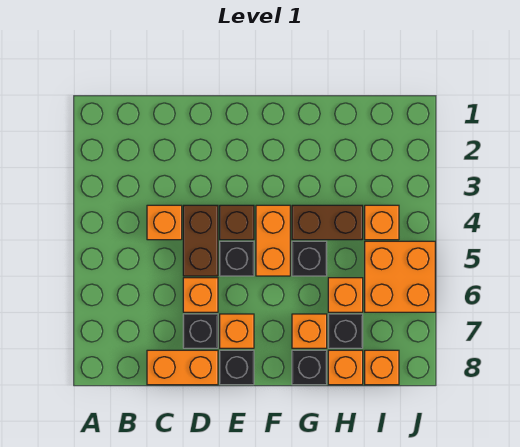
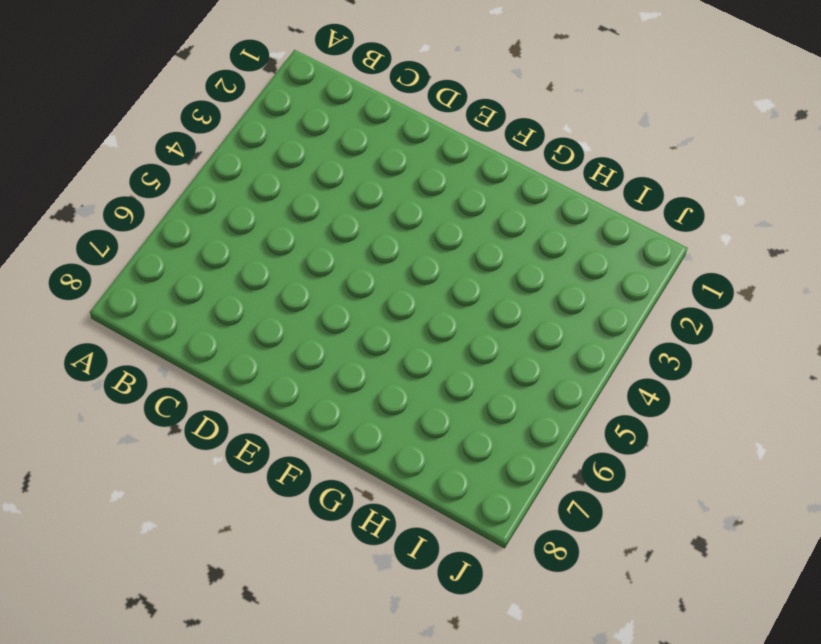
none -> orange brick C4 level 1
none -> orange brick C8:D8 level 1
none -> brown brick D4:D5 level 1

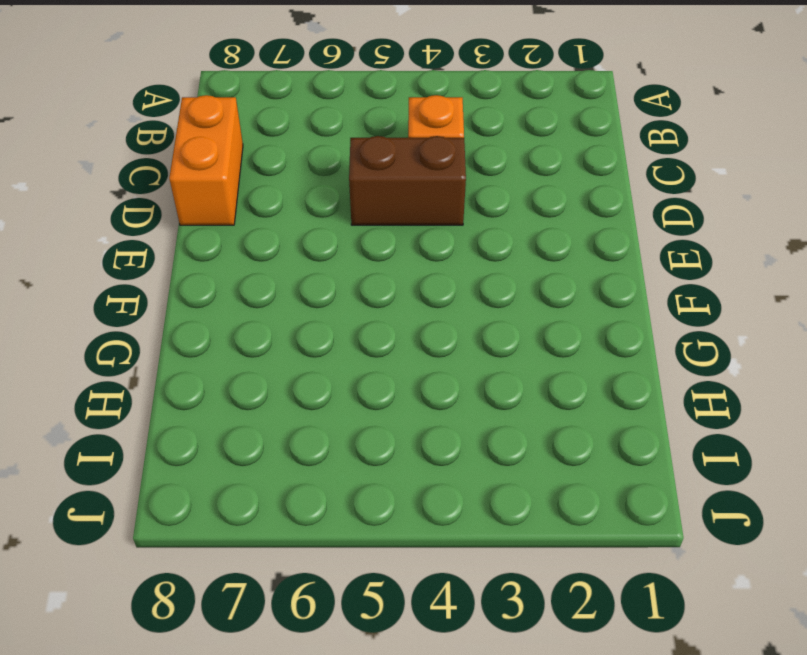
none -> orange brick D6 level 1
none -> black brick D7 level 1
none -> brown brick E4 level 1

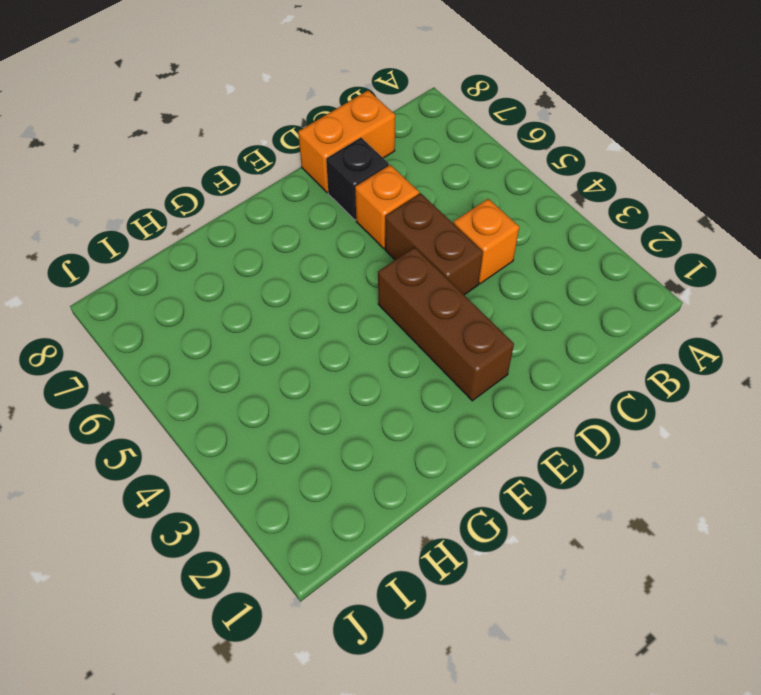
brown brick E2:E4 level 1 -> brown brick E4 level 1
none -> black brick E5 level 1
none -> orange brick E7 level 1
none -> black brick E8 level 1

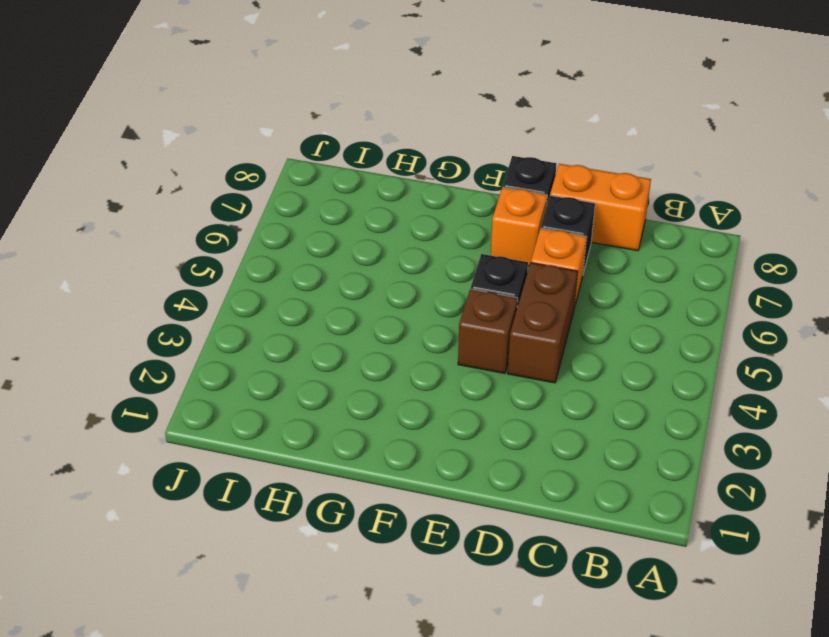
none -> orange brick C4 level 1
none -> orange brick F4:F5 level 1
none -> brown brick G4:H4 level 1

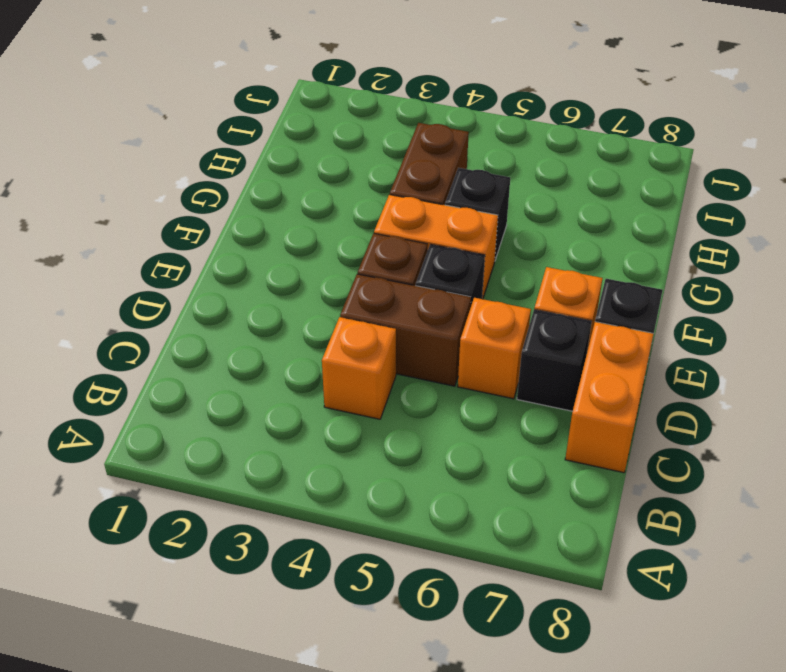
none -> orange brick G7 level 1
none -> black brick G8 level 1
none -> orange brick H6 level 1

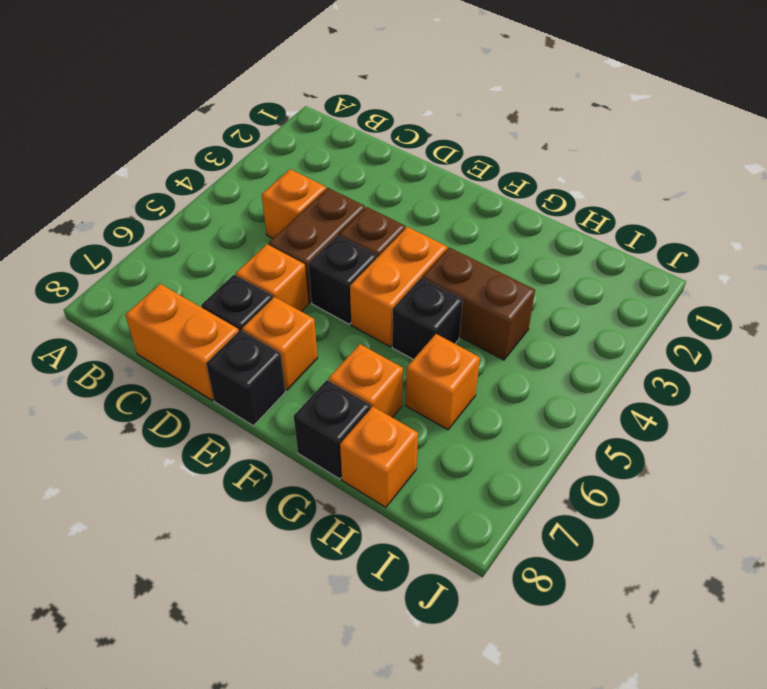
none -> black brick H7 level 1
none -> orange brick I4 level 1
none -> orange brick I5:J6 level 1

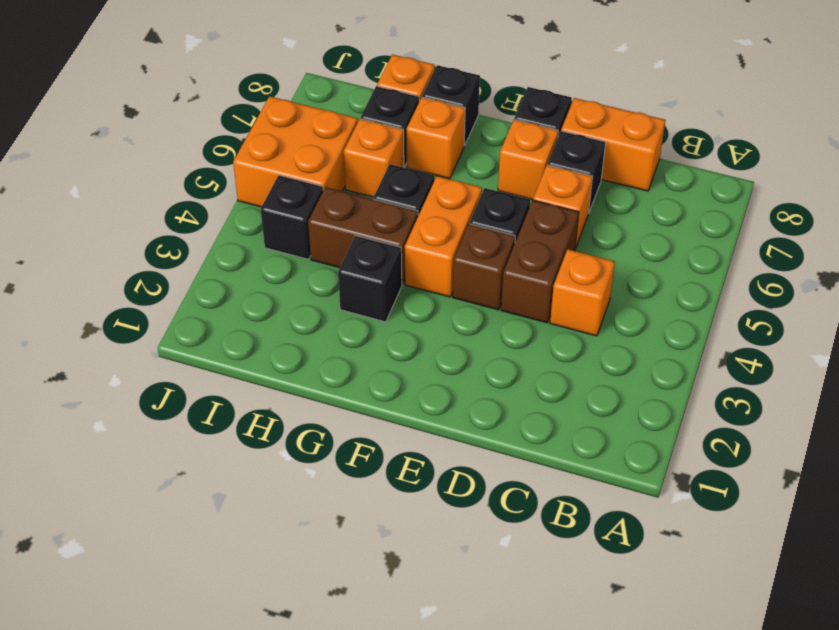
black brick G3 level 1 -> none
black brick I4 level 1 -> orange brick I4 level 1
none -> orange brick I8 level 1

